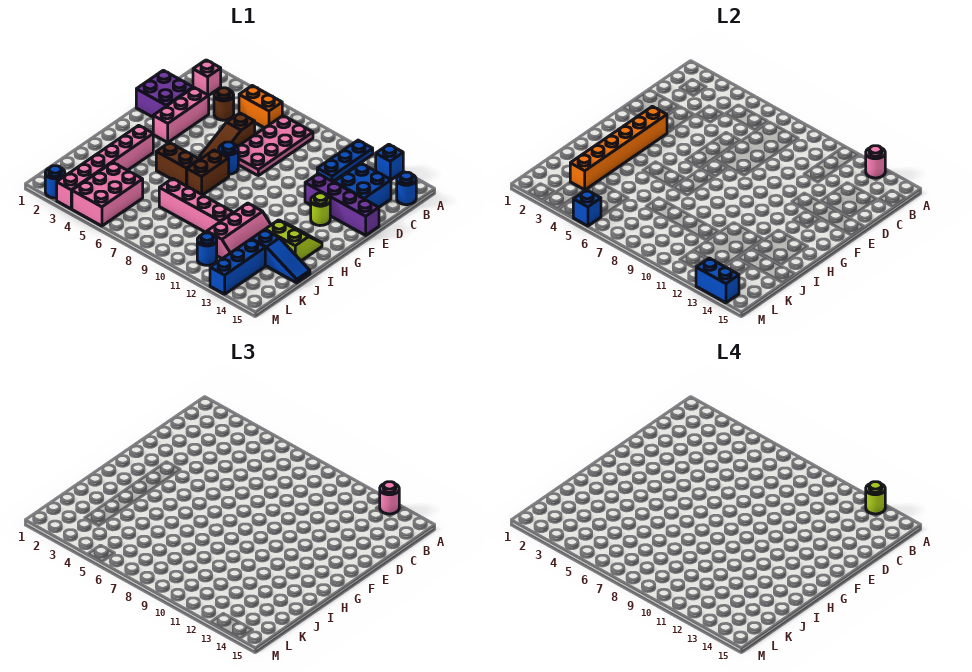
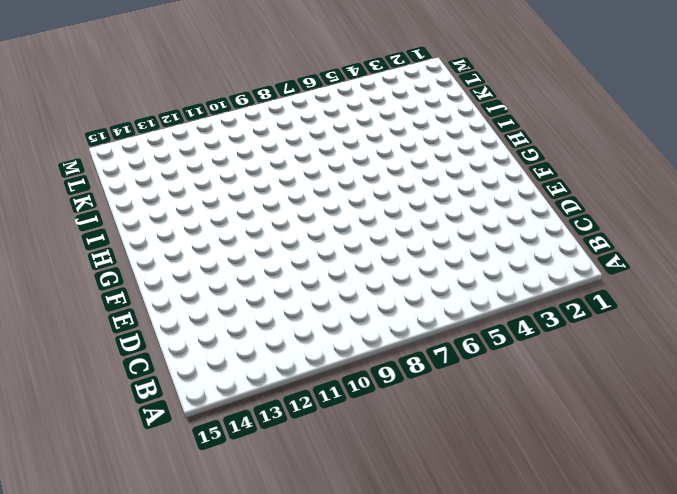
none -> blue plate A11:C11 level 1
none -> blue brick A13 level 1
none -> pink brick B2 level 1
none -> orange brick B5:B6 level 1

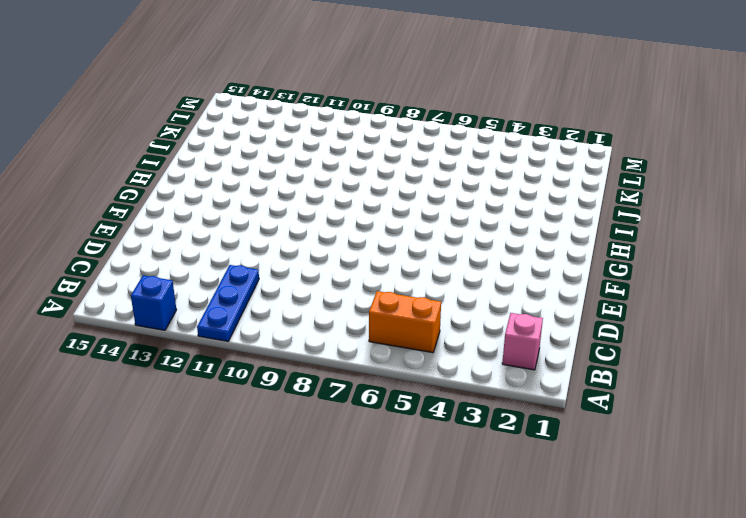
none -> pink plate B7:E8 level 1
none -> blue round brick B15 level 1
none -> brown round brick C4 level 1
none -> blue brick C13:D14 level 1

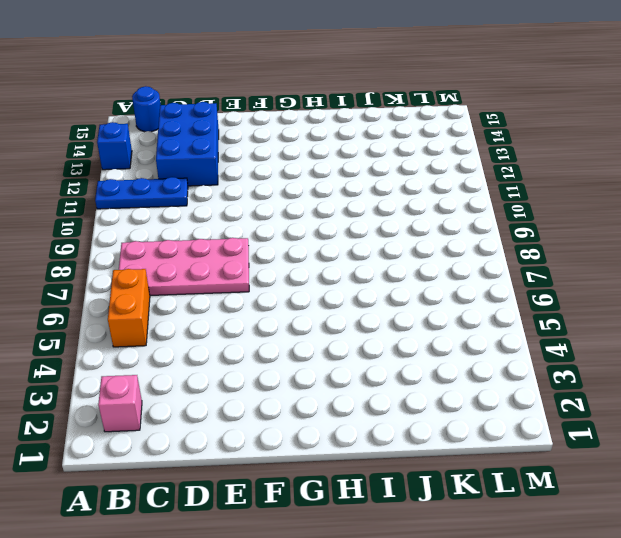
blue brick C12:D14 level 1 -> blue brick C13:D14 level 1
none -> brown round brick C4 level 1
none -> purple brick D1:E2 level 1
none -> pink brick D3:F3 level 1
none -> brown slope D6:F6 level 1 top D

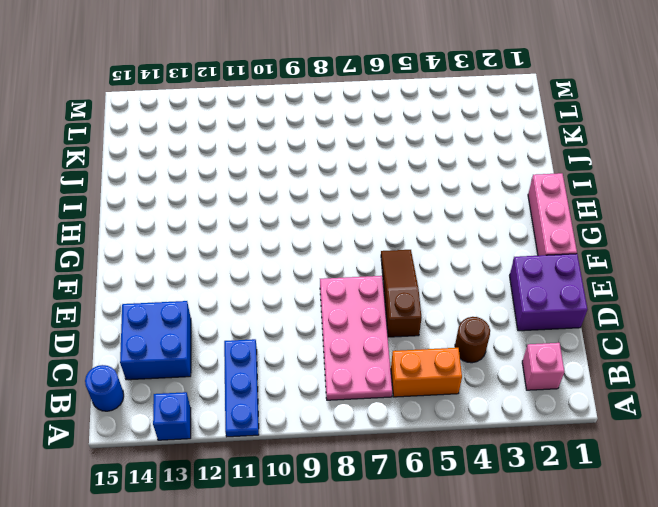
pink brick F1:H1 level 1 -> pink brick D3:F3 level 1
none -> purple brick E12:E15 level 1
none -> blue round brick F7 level 1
none -> lime round brick F13 level 1
none -> brown brick G7:H7 level 1

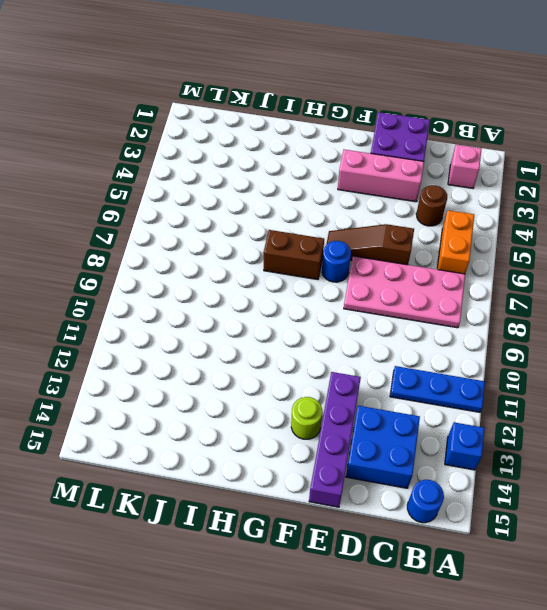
none -> pink brick H3:M3 level 1
none -> brown brick H5:H6 level 1
none -> lime slope H13:I14 level 1 top I
none -> pink slope I11:K12 level 1 top 11

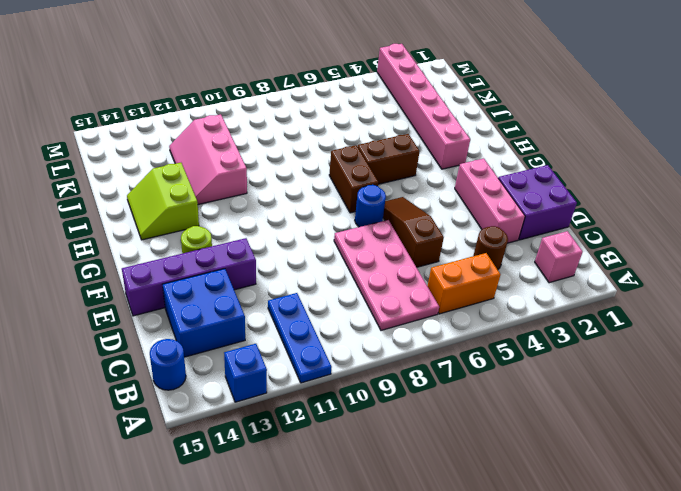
lime slope H13:I14 level 1 top 13 -> lime slope H13:I14 level 1 top I
none -> pink brick J7:J10 level 1
none -> blue slope J13:J15 level 1 top 13
none -> pink brick K4:M5 level 1
none -> blue brick K13:M13 level 1

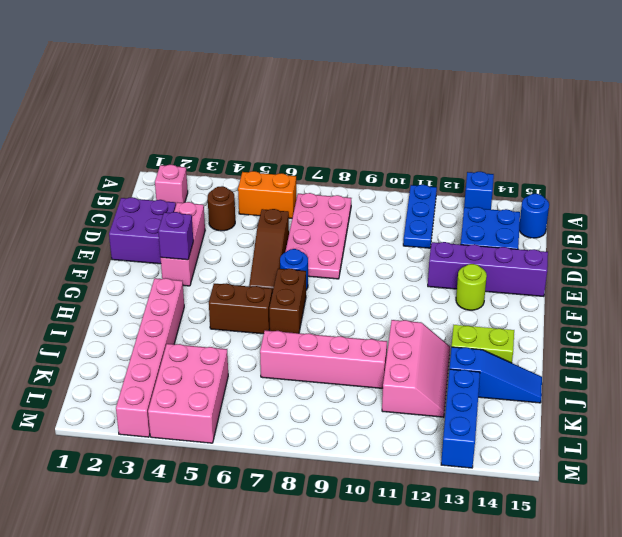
purple brick F3 level 2 -> orange brick F3:K3 level 2
none -> blue round brick L11 level 1
none -> blue round brick M2 level 1
none -> pink round brick A13 level 2
none -> blue brick M5 level 2

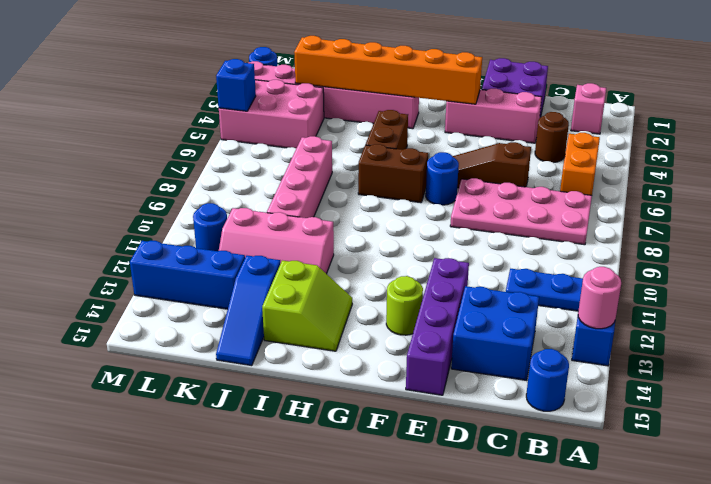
none -> blue brick M13:M14 level 2
none -> pink round brick A13 level 3
none -> lime round brick A13 level 4

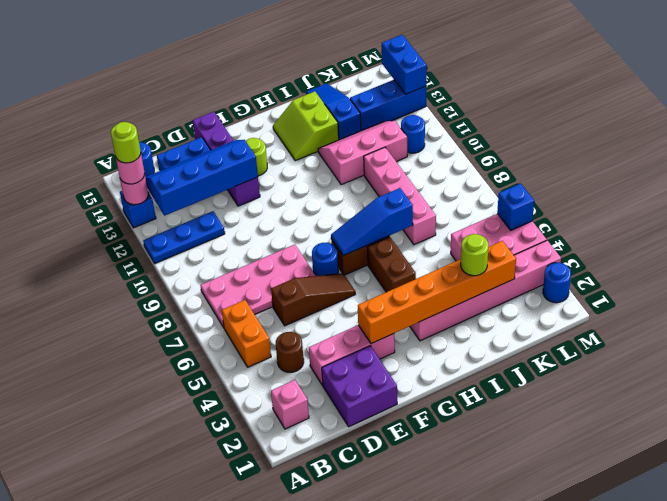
blue slope B12:E13 level 2 top 12 -> none
blue slope G7:I7 level 2 top I -> none
lime round brick J3 level 3 -> none

